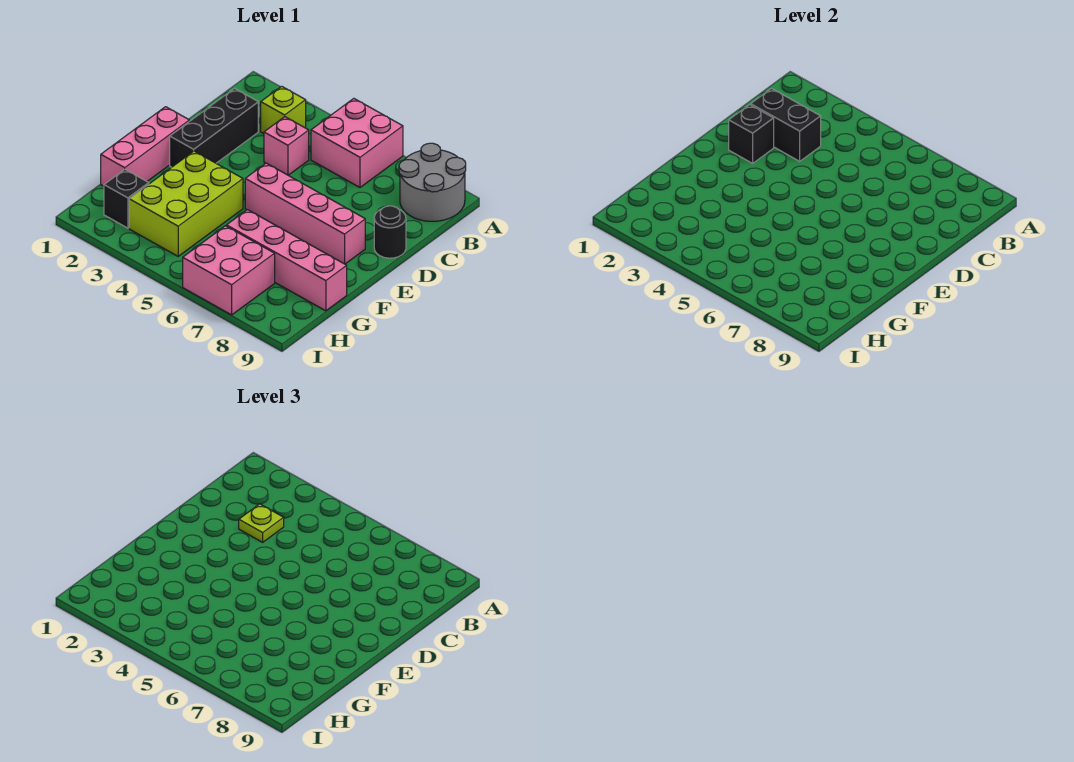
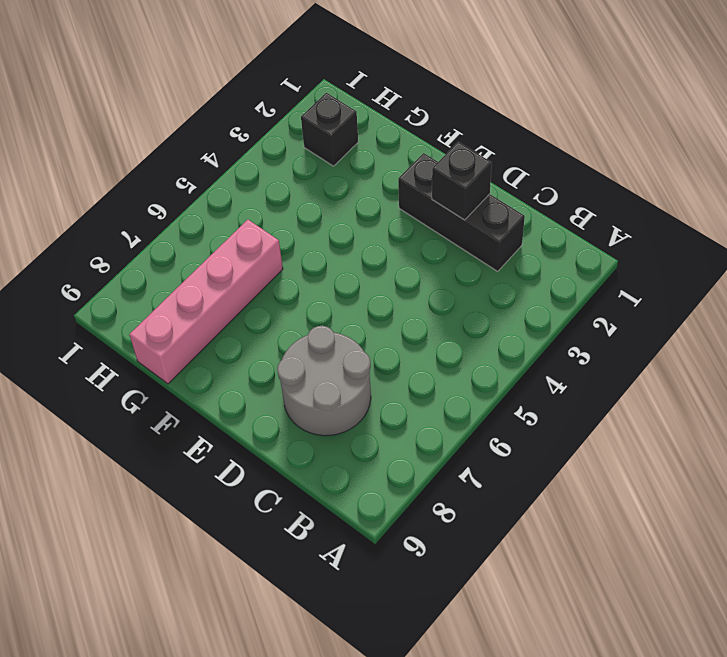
grey round brick C7:D8 level 1 -> grey round brick A8:B9 level 1
none -> pink brick A5:B6 level 1
none -> lime brick B3 level 1
none -> pink brick C4 level 1

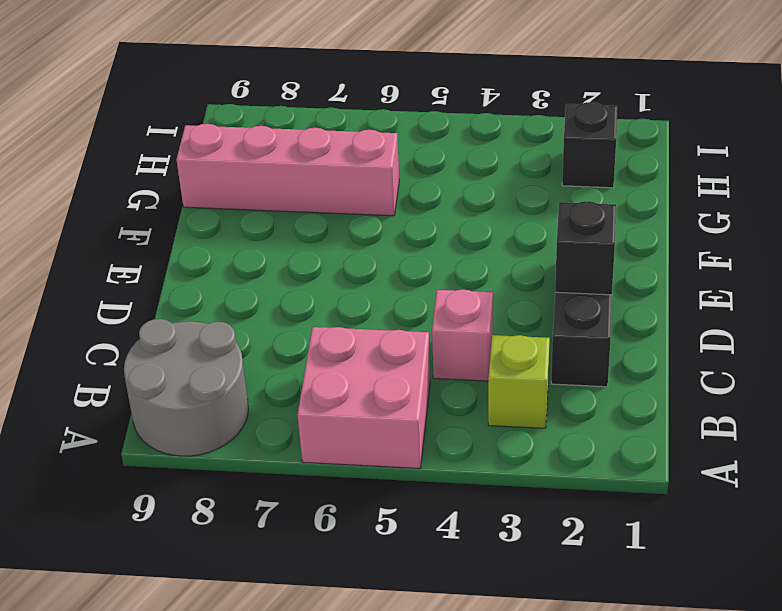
none -> black round brick D9 level 1
none -> pink brick E1:G1 level 1
none -> pink brick E5:E8 level 1

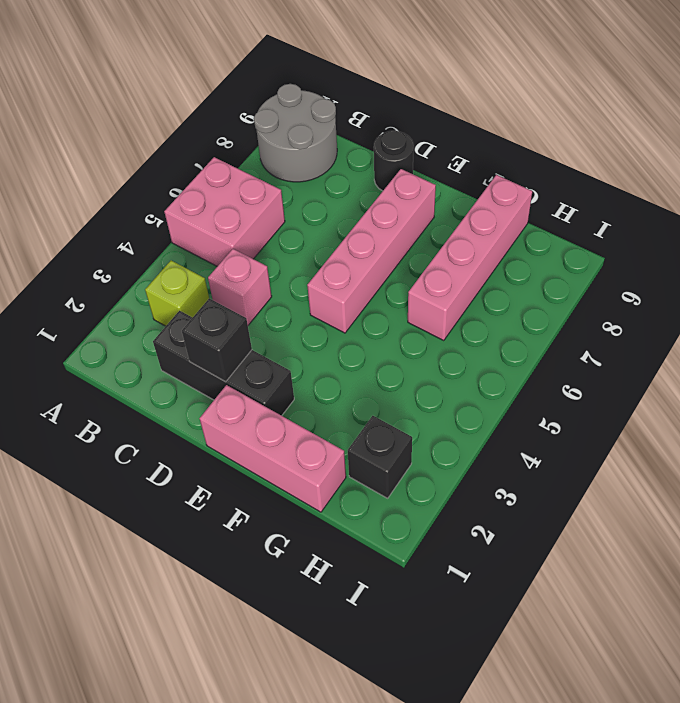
none -> lime brick F3:H4 level 1
none -> pink brick H6:I7 level 1
none -> black brick C2:C3 level 2

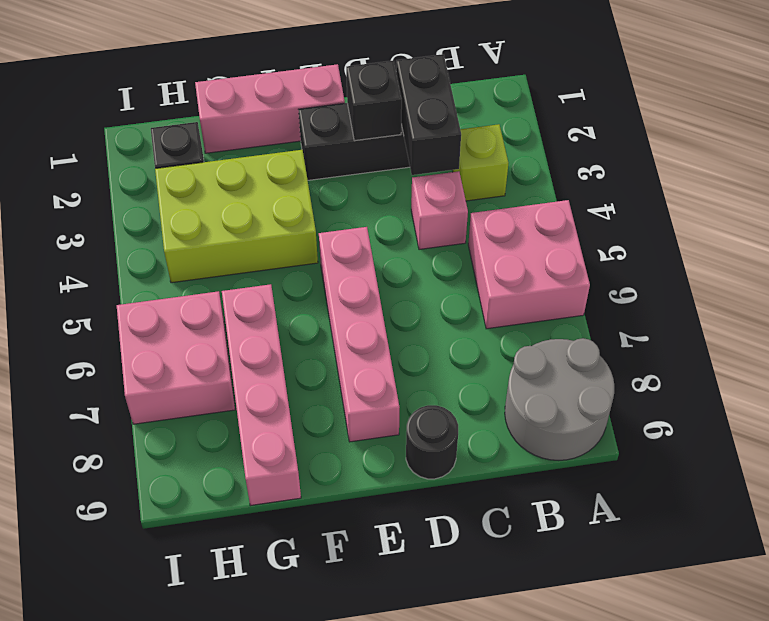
none -> lime plate C3 level 3

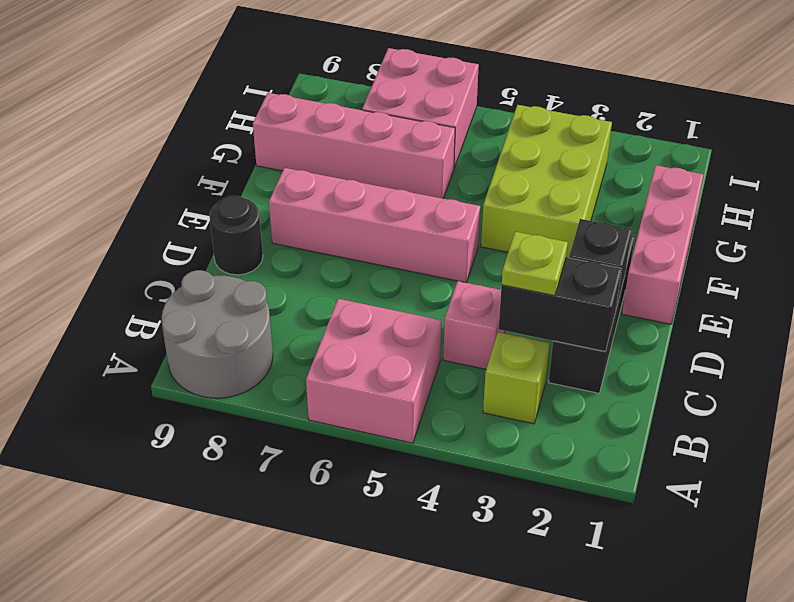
none -> black brick H2 level 1

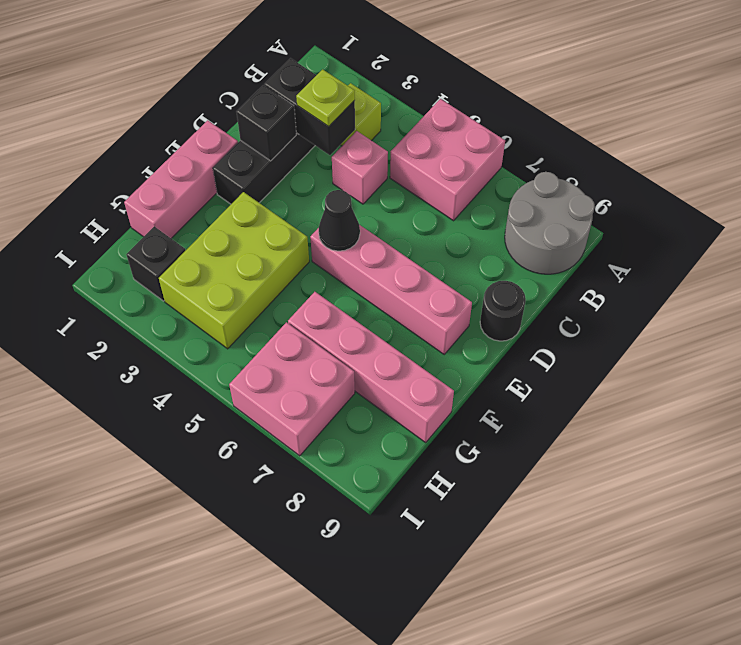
black cone E5 level 2 -> none

